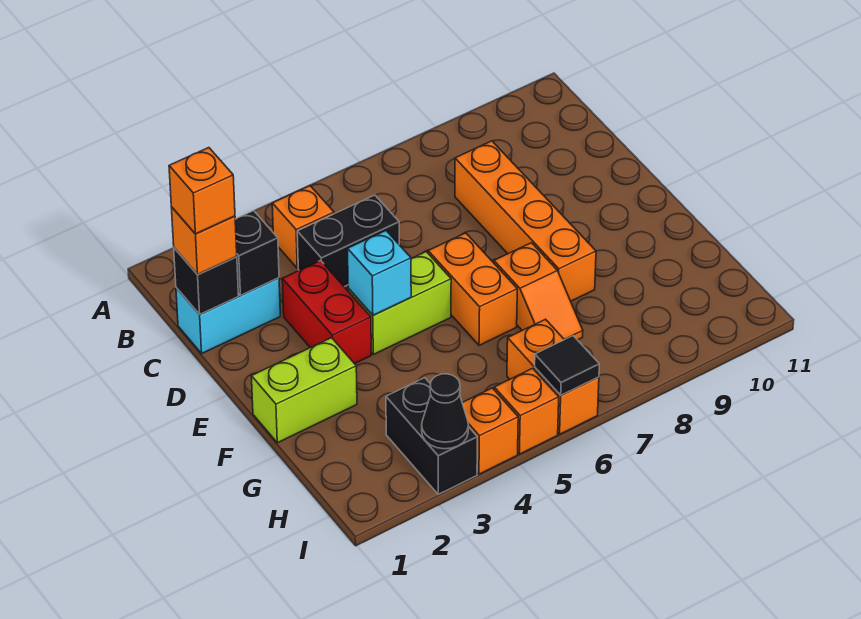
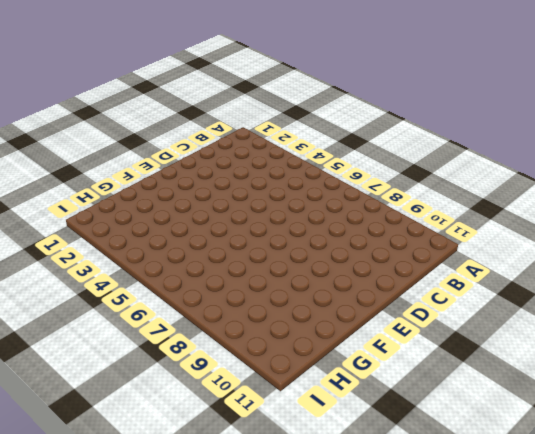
none -> orange brick B4 level 1
none -> cyan brick C1:C2 level 1
none -> black brick C4:C5 level 1

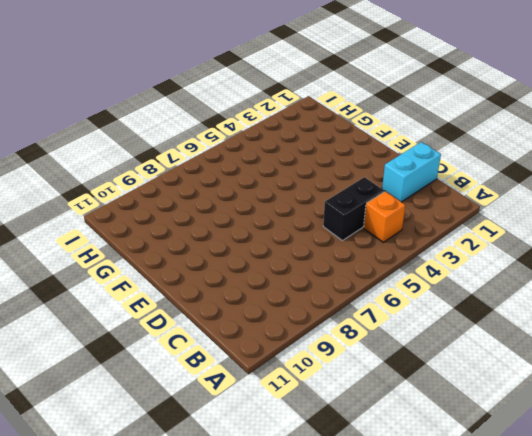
none -> orange brick C8:F8 level 1
none -> red brick D3:E3 level 1
none -> lime brick E4:E5 level 1

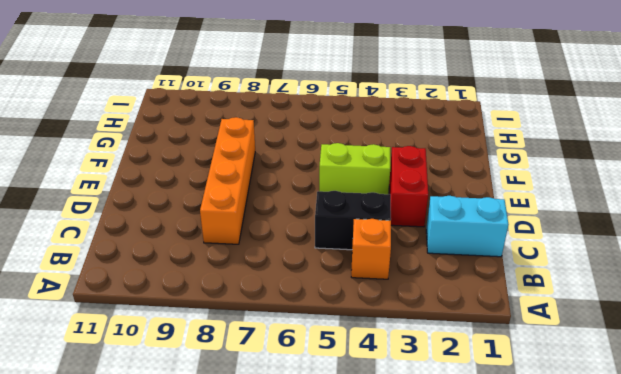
none -> orange brick E6:F6 level 1
none -> lime brick F1:F2 level 1
none -> orange slope F7:G7 level 1 top F

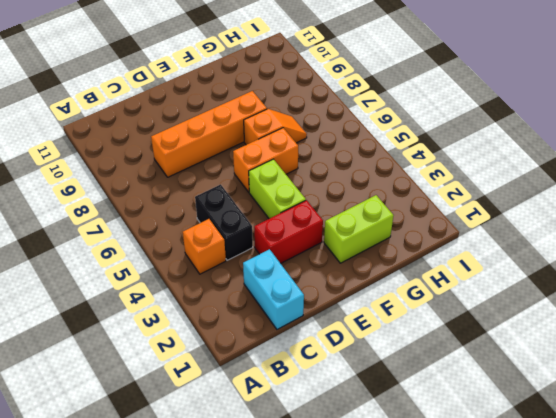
lime brick F2:G2 level 1 -> lime brick F1:F2 level 1
none -> black brick H3:I3 level 1
none -> orange brick H6:I6 level 1
none -> orange brick I4 level 1

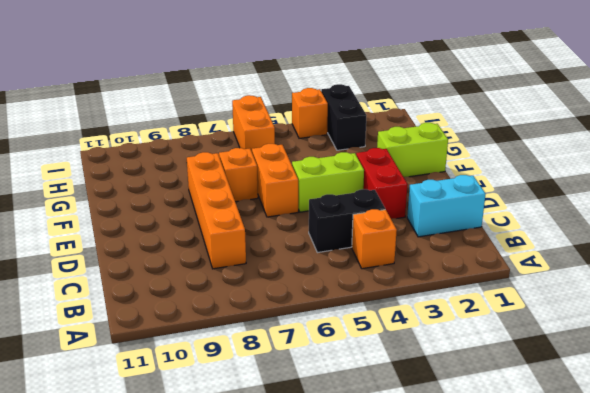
none -> orange brick I5 level 1
none -> black brick C1 level 2
none -> black brick C2 level 2

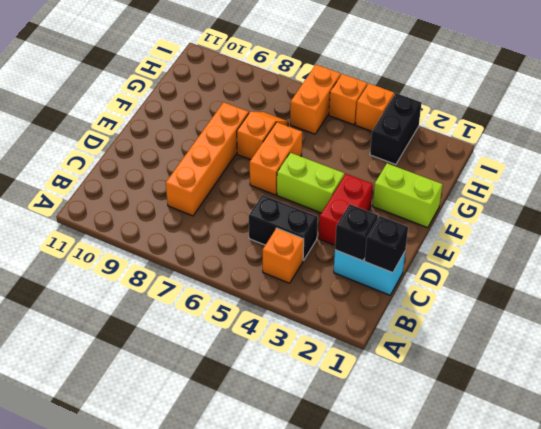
none -> cyan brick E4 level 2
none -> black cone I3 level 2
none -> black tile I6 level 2

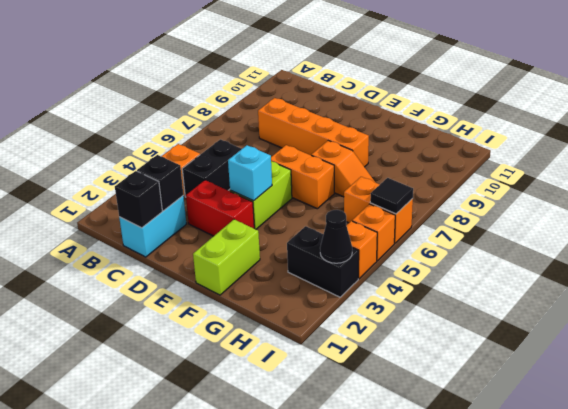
none -> orange brick C1 level 3
none -> orange brick C1 level 4

